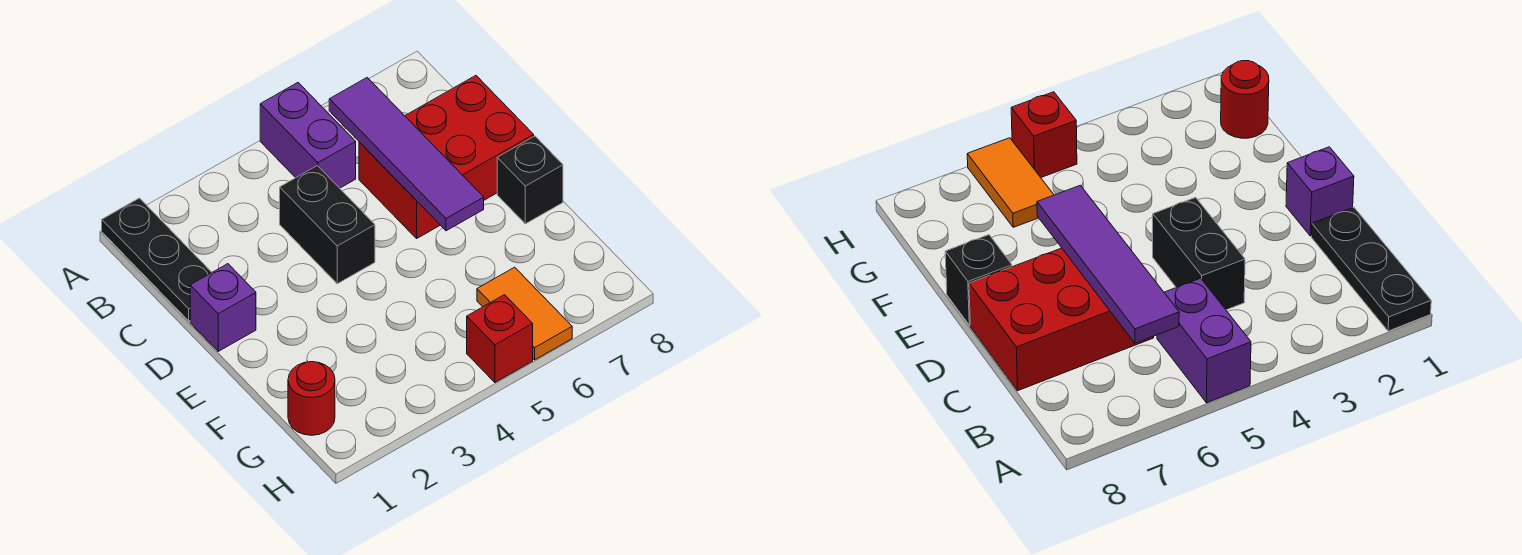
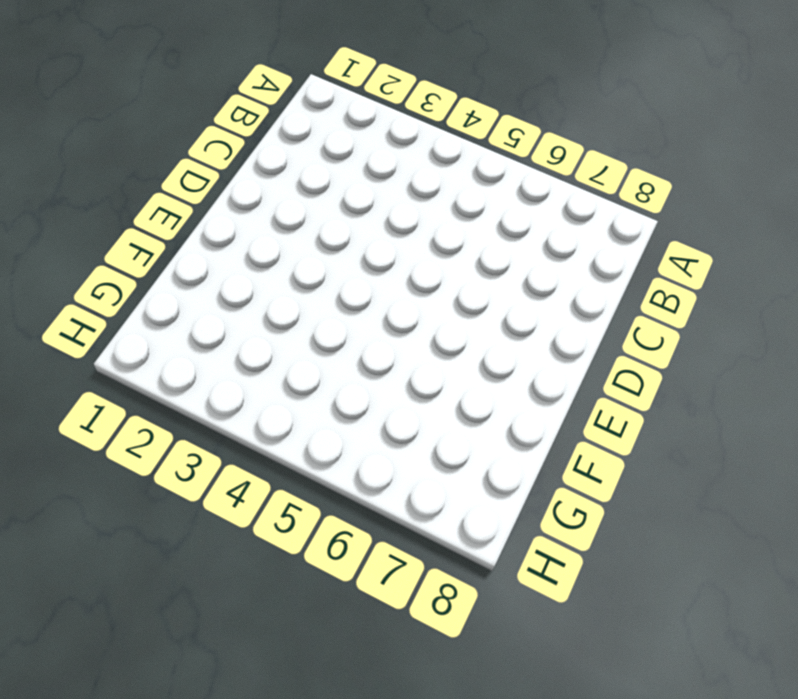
none -> black plate A1:C1 level 1
none -> purple brick A5:B5 level 1

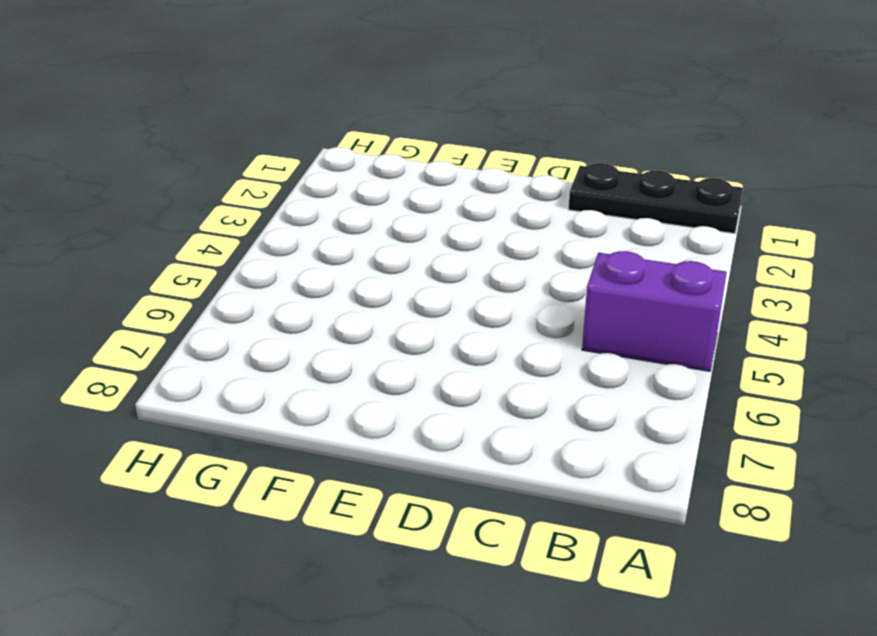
none -> black brick C4:D4 level 1
none -> red brick C6:D8 level 1

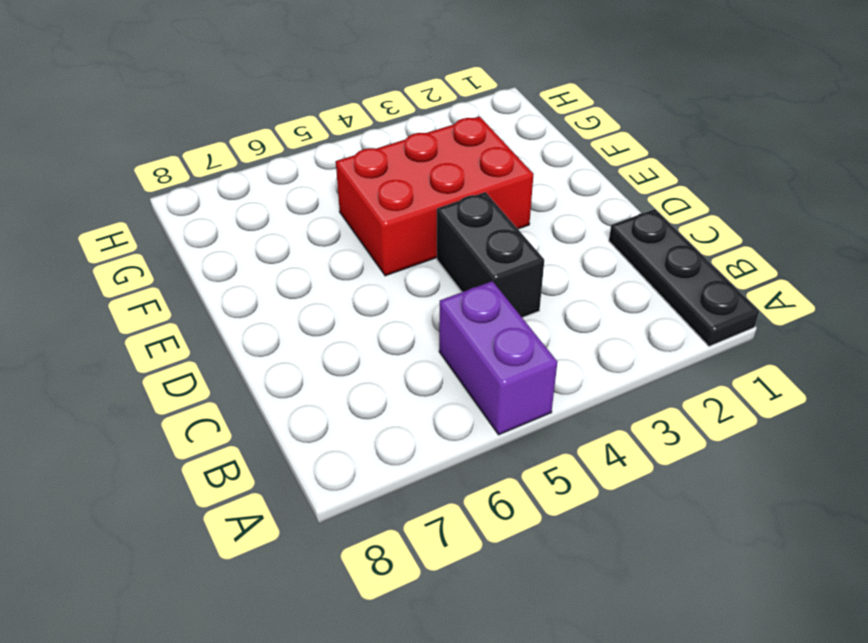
red brick E3:F5 level 1 -> red brick C6:D8 level 1
none -> purple brick D1 level 1
none -> black brick E8 level 1

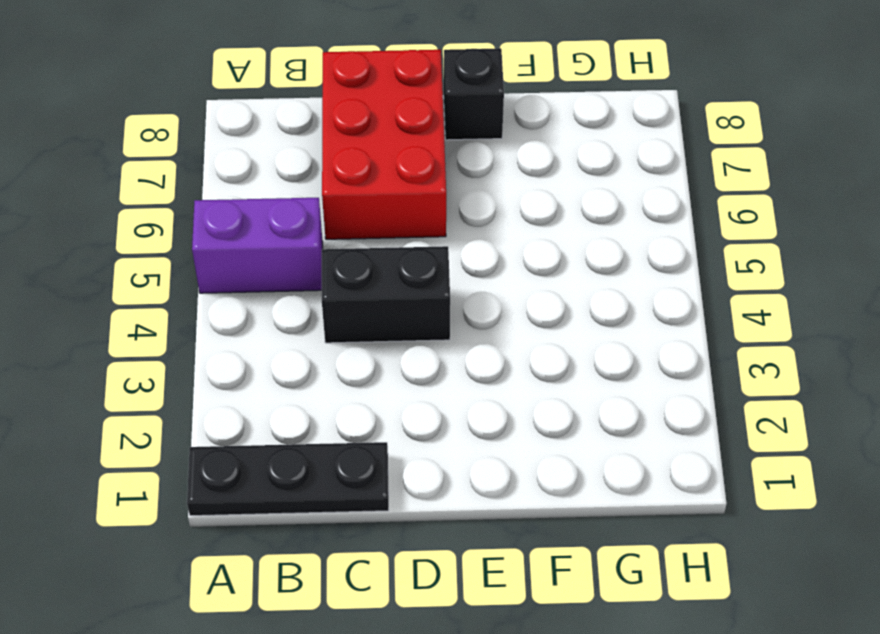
none -> purple brick D1 level 1
none -> red round brick G1 level 1

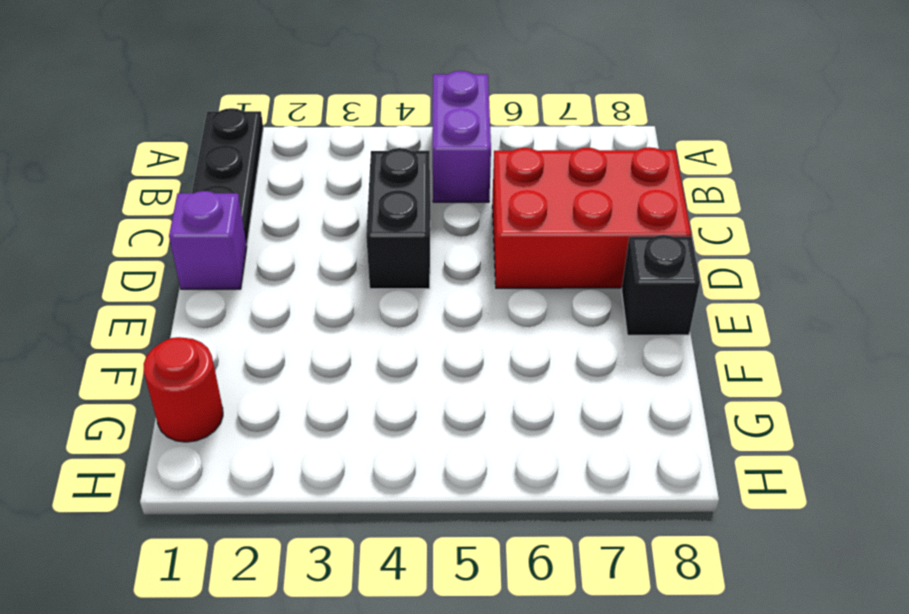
none -> orange tile G6:H6 level 1
none -> red brick H5 level 1

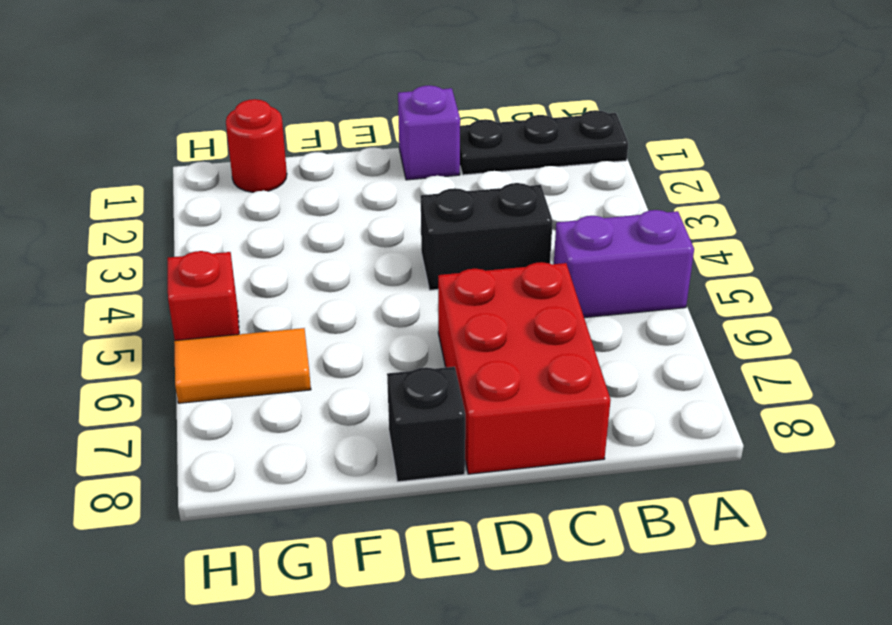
none -> purple tile B6:E6 level 2

